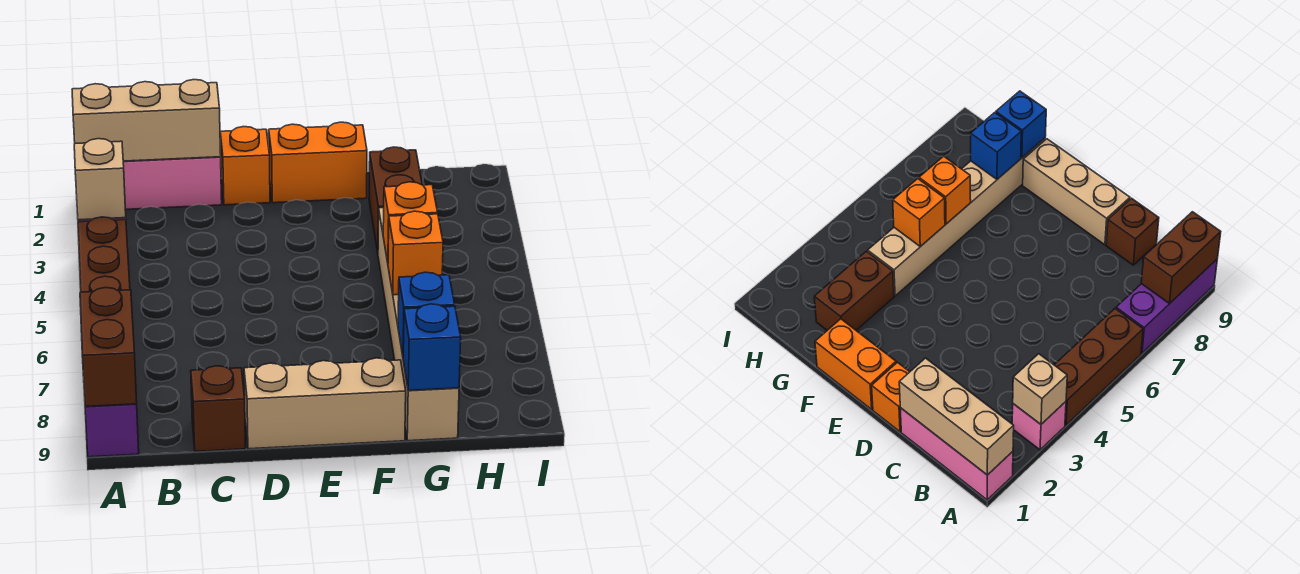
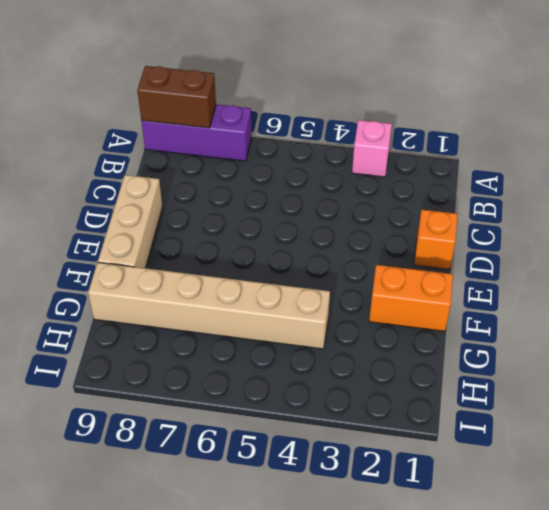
orange brick F1:F2 level 1 -> orange brick E1:F1 level 1
none -> pink brick A1:C1 level 1
none -> brown brick A4:A6 level 1
none -> brown brick C9 level 1

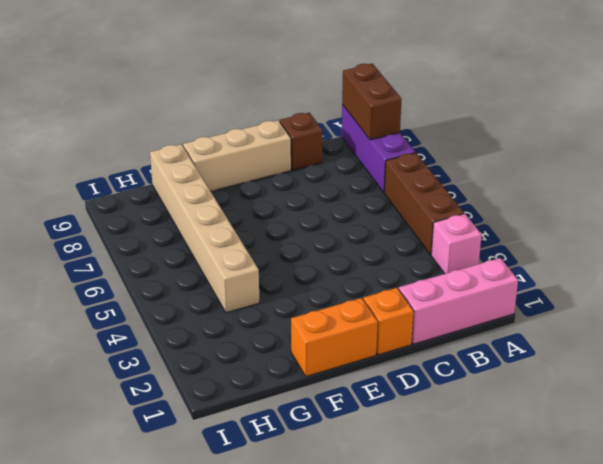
none -> brown brick G2:G3 level 1
none -> tan brick A1:C1 level 2
none -> tan brick A3 level 2

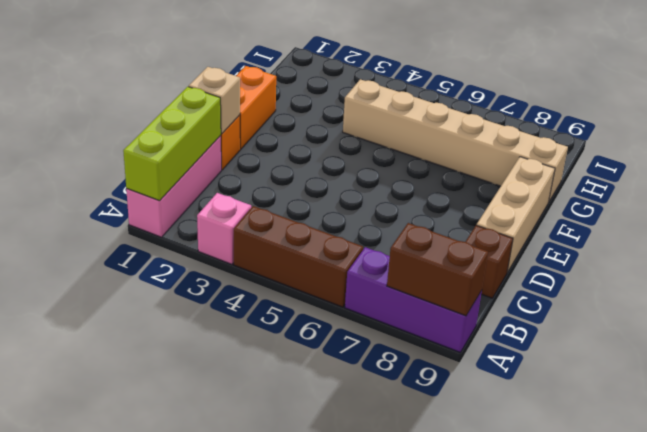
lime brick A1:C1 level 2 -> tan brick A1:C1 level 2
tan brick D1 level 2 -> tan brick A3 level 2
none -> brown brick G2:G3 level 1
none -> orange brick G5 level 2
none -> orange brick G6 level 2

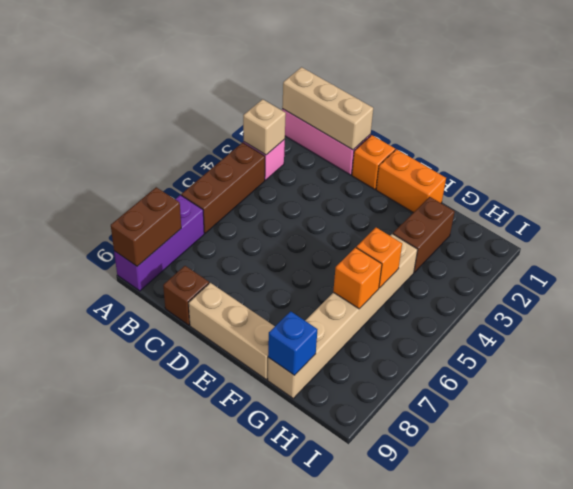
none -> blue brick G8 level 2

